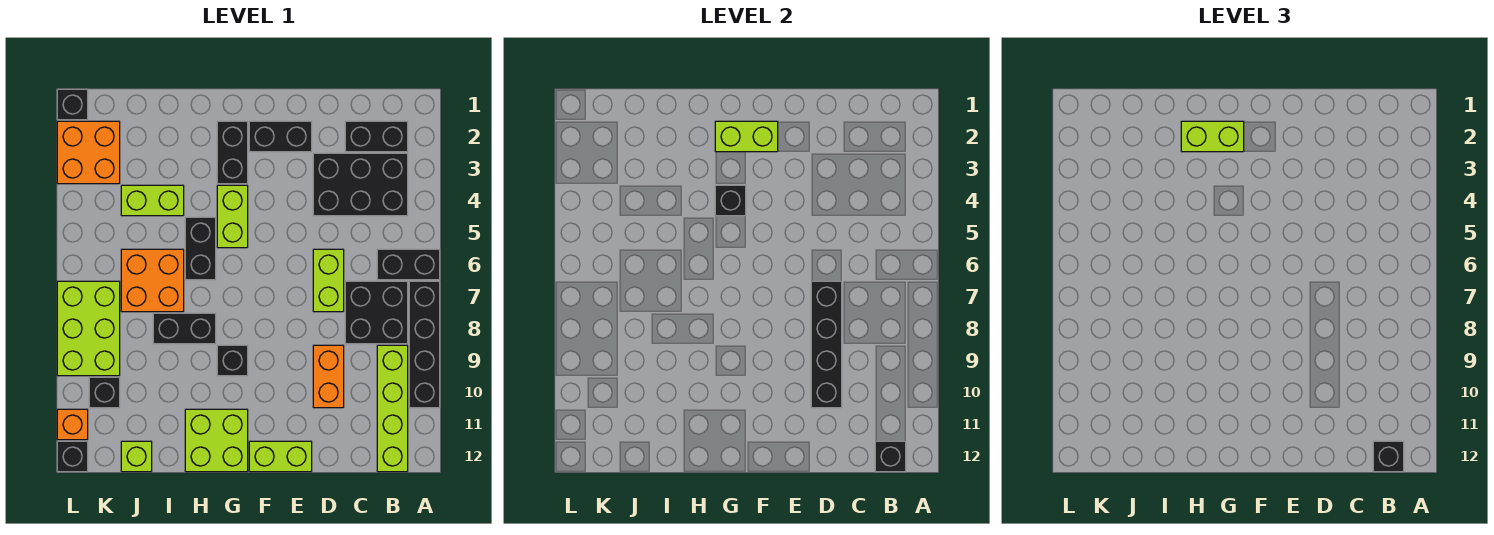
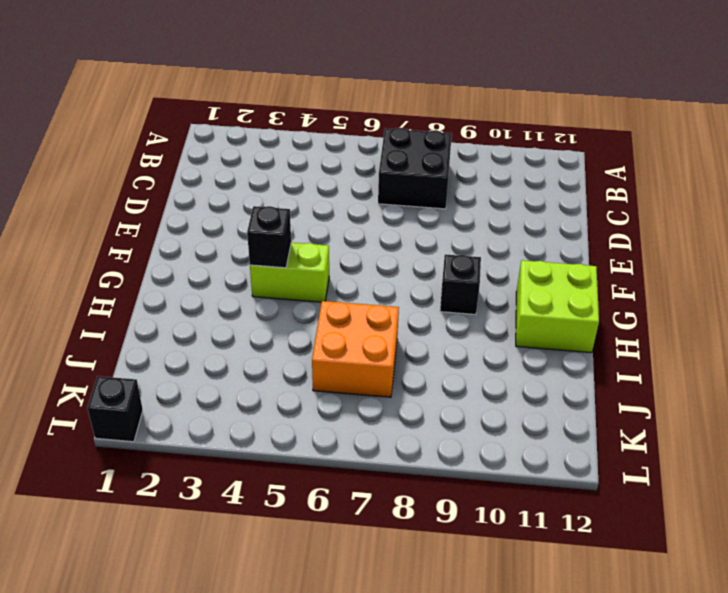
none -> black brick A6:B6 level 1
none -> black brick A7:A10 level 1
none -> black brick B2:C2 level 1
none -> black brick B3:D4 level 1

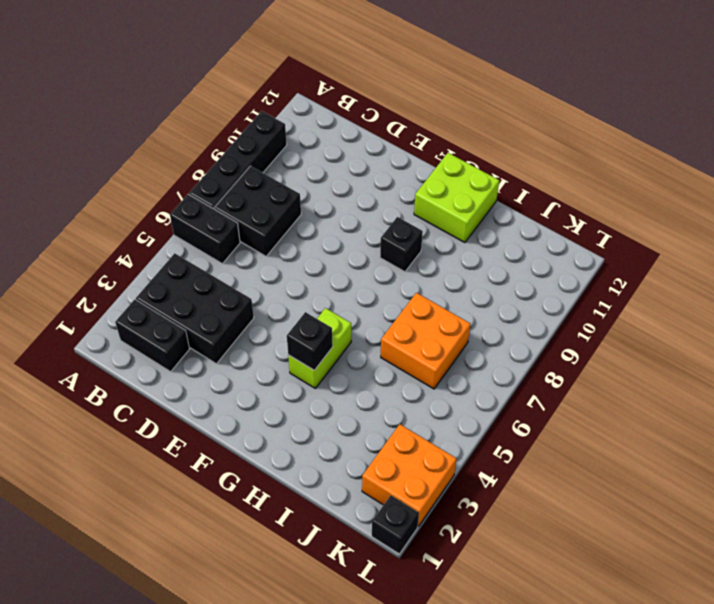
none -> lime brick B9:B12 level 1
none -> lime brick D6:D7 level 1
none -> orange brick D9:D10 level 1
none -> black brick E2:F2 level 1

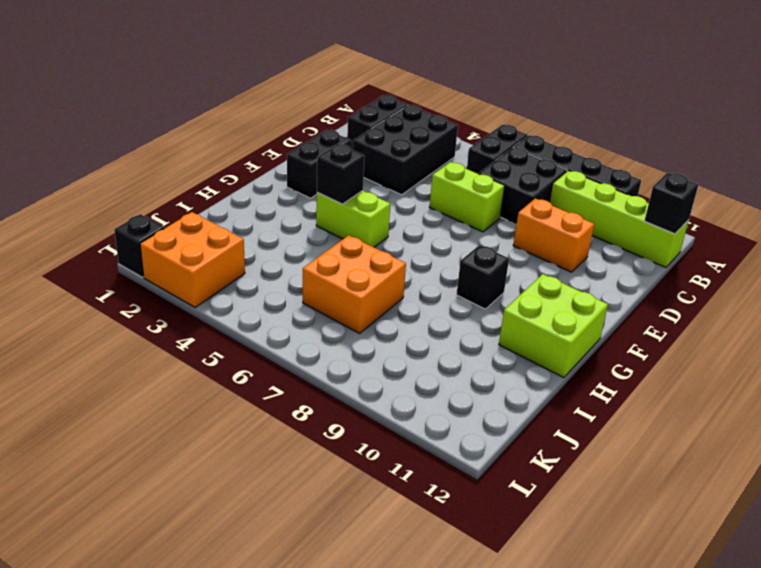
none -> lime brick E12:F12 level 1
none -> black brick G2:G3 level 1
none -> black brick H5:H6 level 1
none -> black brick H8:I8 level 1

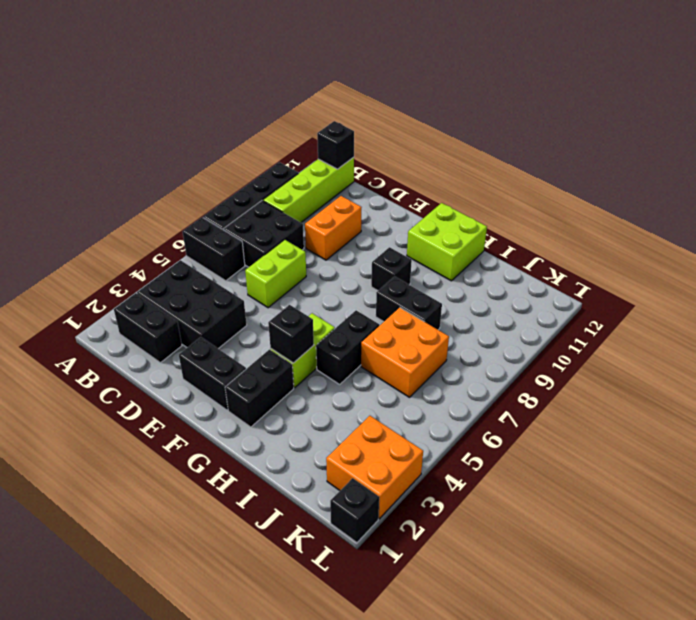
none -> lime brick E12:F12 level 1
none -> lime brick I4:J4 level 1
none -> lime brick J12 level 1
none -> lime brick K7:L9 level 1

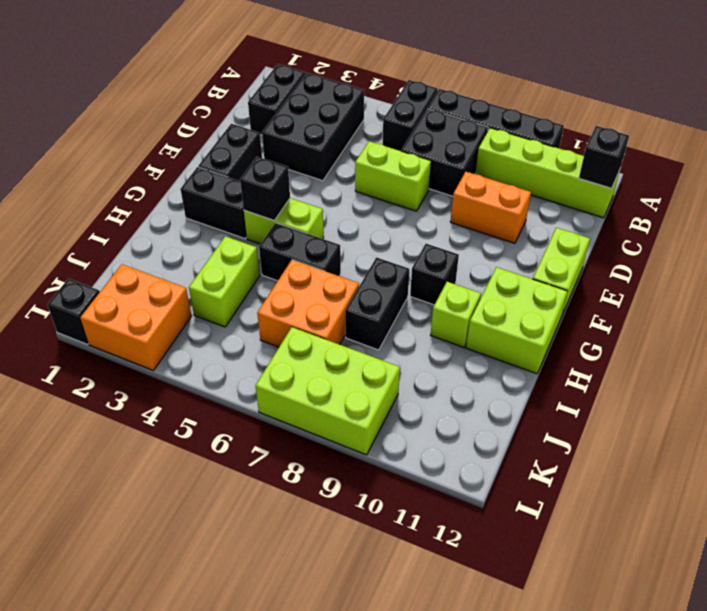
lime brick H10 level 1 -> lime brick J12 level 1
none -> black brick K10 level 1
none -> orange brick L11 level 1
none -> black brick L12 level 1
none -> black brick D7:D10 level 2

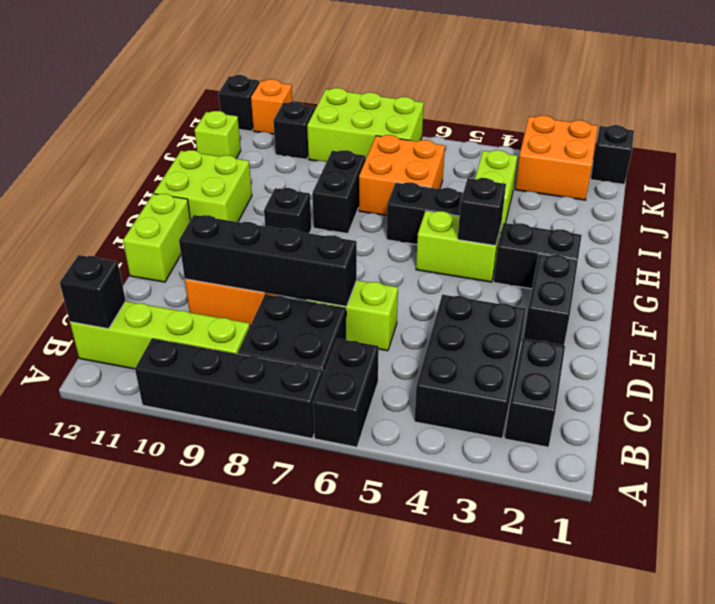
none -> lime brick F2:G2 level 2
none -> black brick B12 level 3
none -> lime brick G2:H2 level 3

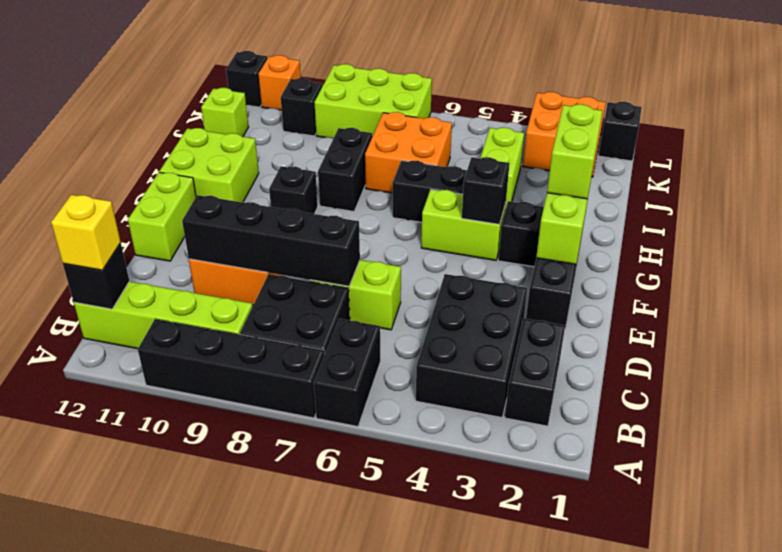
yellow brick B12 level 3 -> black brick B12 level 3

